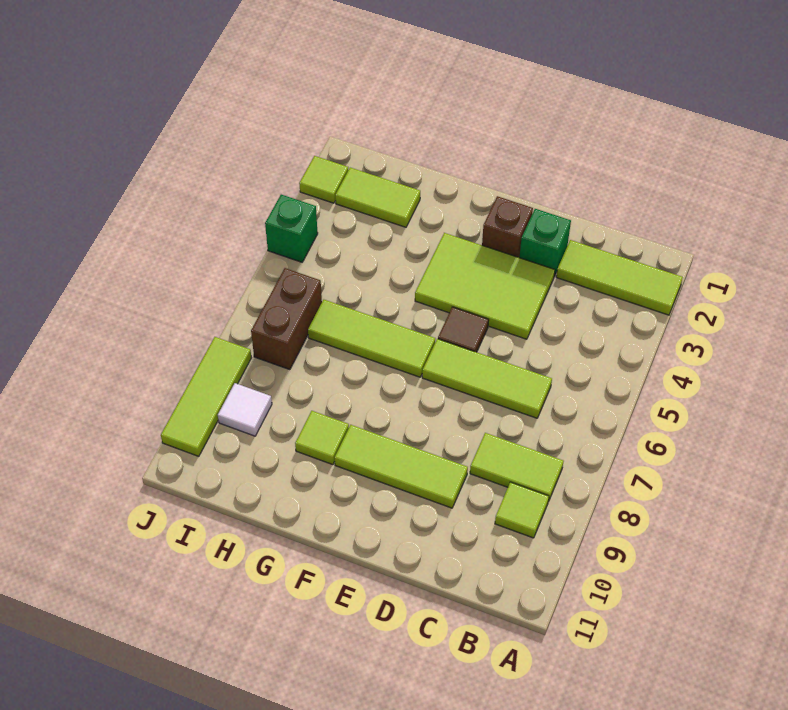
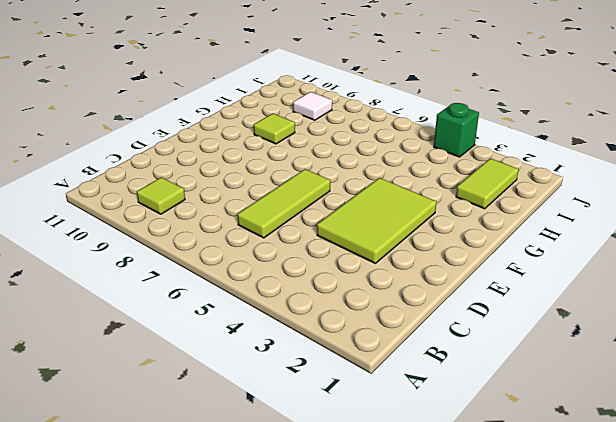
none -> lime tile A2:C2 level 1
none -> lime tile B8:C8 level 1
none -> green brick D2 level 1

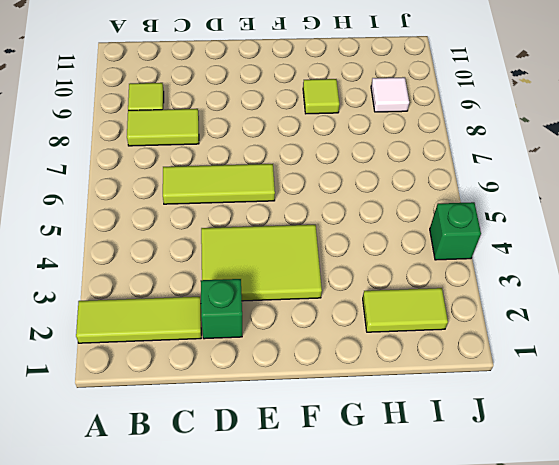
none -> lime tile D9:F9 level 1
none -> brown brick E2 level 1
none -> brown tile E5 level 1

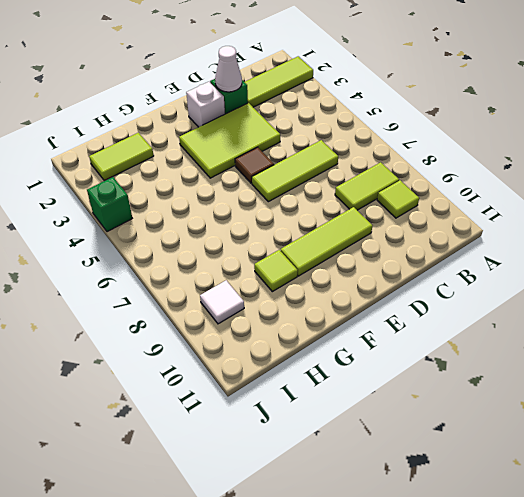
white cone D2 level 2 -> none
white brick E2 level 1 -> brown brick E2 level 1
none -> lime tile F6:H6 level 1
none -> brown brick I6:I7 level 1
none -> lime tile J2 level 1

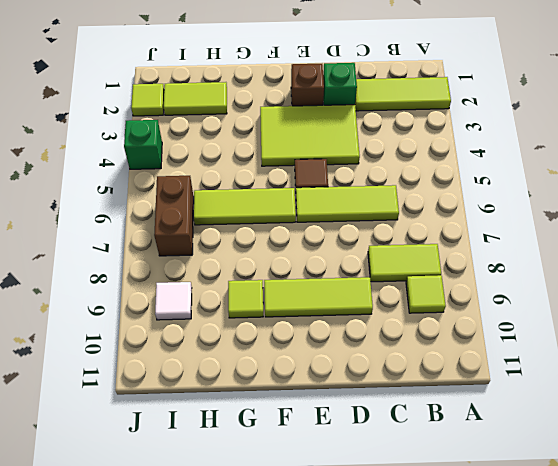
none -> lime tile J8:J10 level 1

